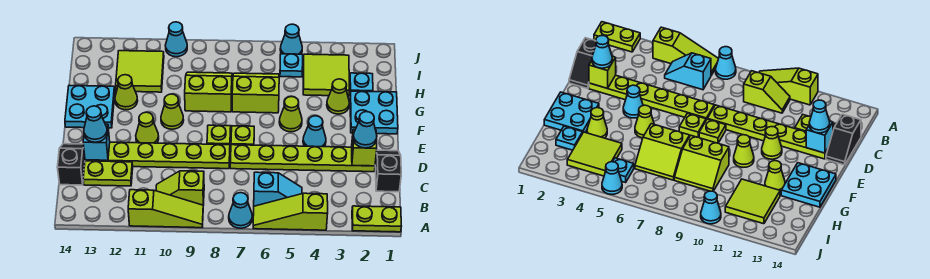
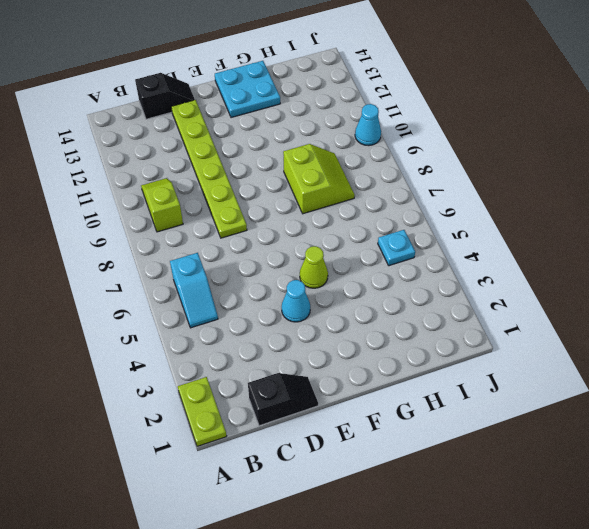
none -> lime slope A4:A6 level 1 top 4
none -> cyan cone A7 level 1
none -> lime slope A9:A11 level 1 top 11
none -> lime plate C12:C13 level 1

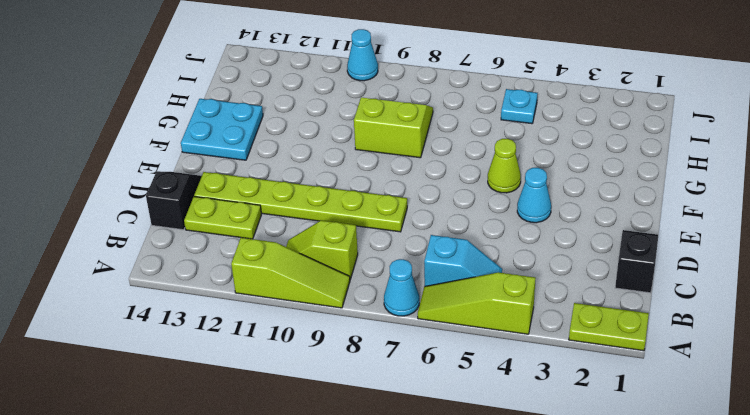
none -> lime plate D2:D7 level 1
none -> lime plate E7 level 1
none -> lime plate E8 level 1
none -> lime cone E11 level 1

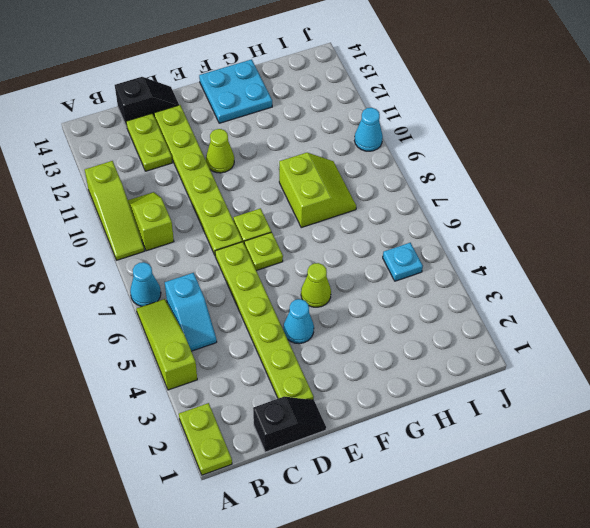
none -> cyan plate F1:G2 level 1
none -> lime cone F10 level 1
none -> lime cone G3 level 1
none -> lime slope G6:H7 level 1 top G

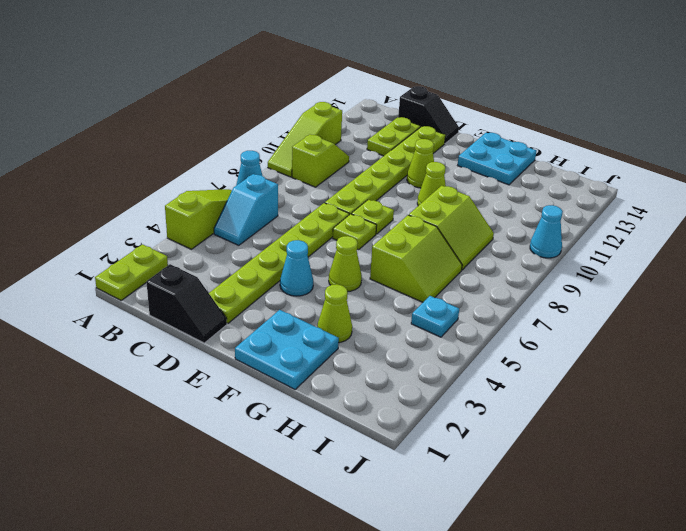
none -> lime cone G12 level 1
none -> cyan plate H2 level 1
none -> lime tile H3:I4 level 1
none -> lime tile H11:I12 level 1

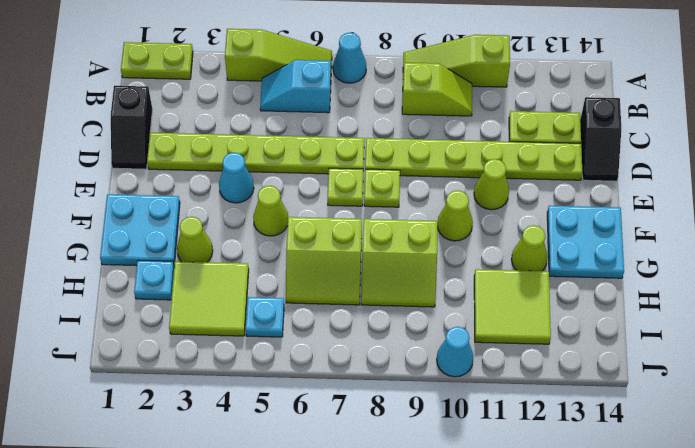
none -> cyan cone J5 level 1
none -> lime brick D2 level 2
none -> cyan brick D13 level 2
none -> cyan cone D2 level 3

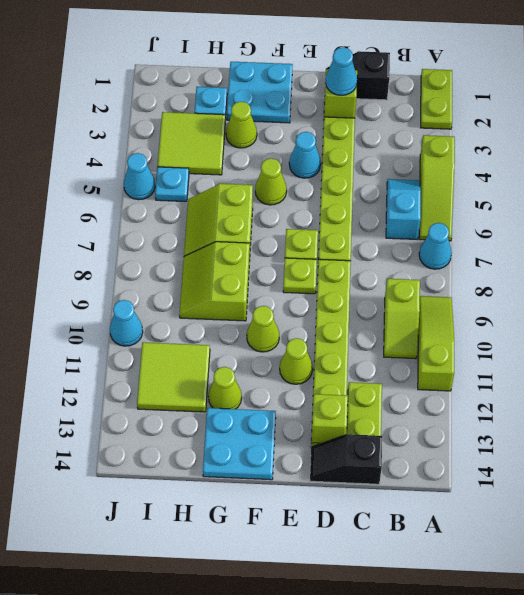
lime brick D13 level 2 -> cyan brick D13 level 2
none -> cyan cone D13 level 3

